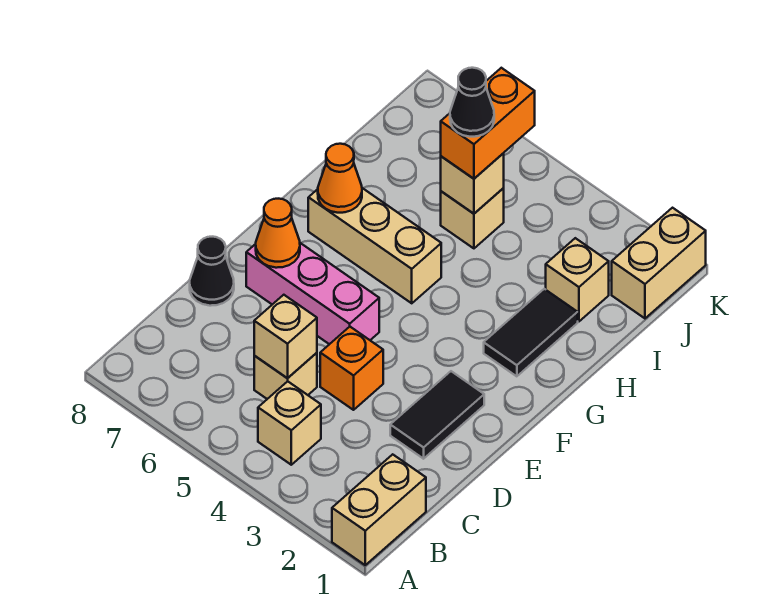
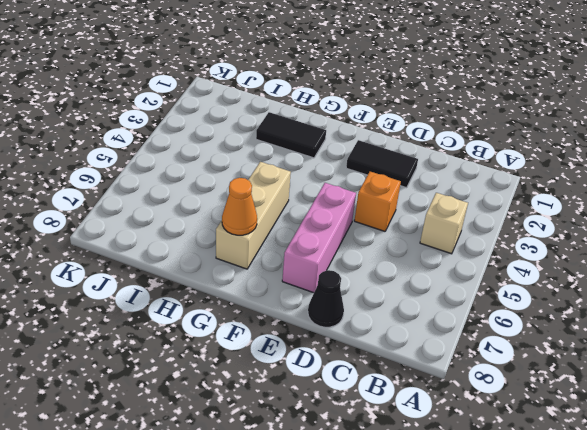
none -> tan brick A1:B1 level 1
none -> tan brick C5 level 1
none -> tan brick I2 level 1

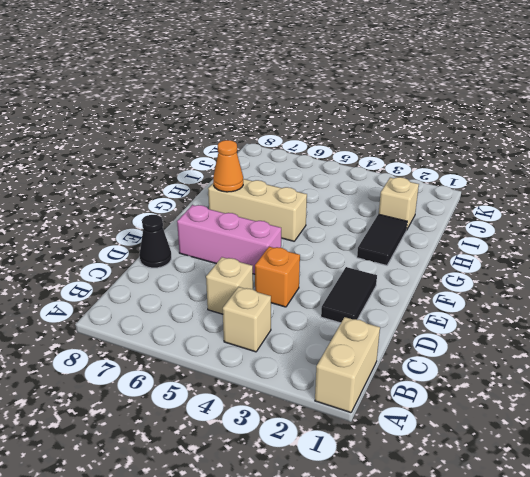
none -> tan brick I5 level 1
none -> tan brick J1:K1 level 1
none -> tan brick C5 level 2

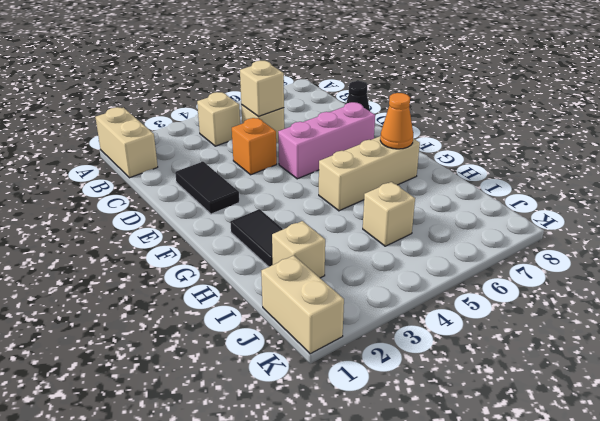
none -> orange cone E7 level 2
none -> tan brick I5 level 2
none -> orange brick I5:J5 level 3

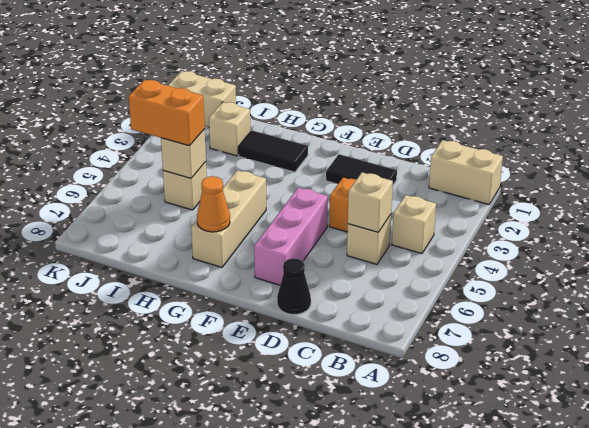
none -> orange cone E7 level 2
none -> black cone I5 level 4

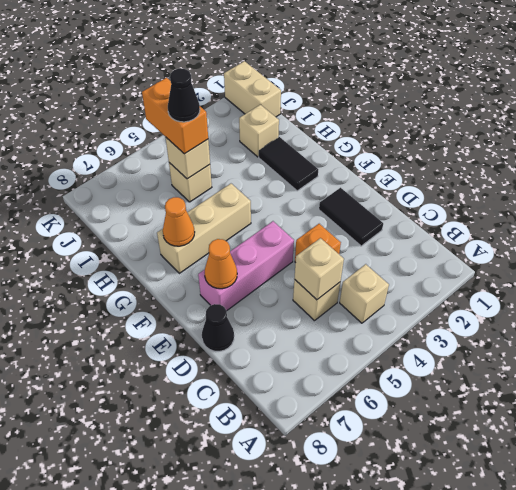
none -> tan brick A1:B1 level 1

